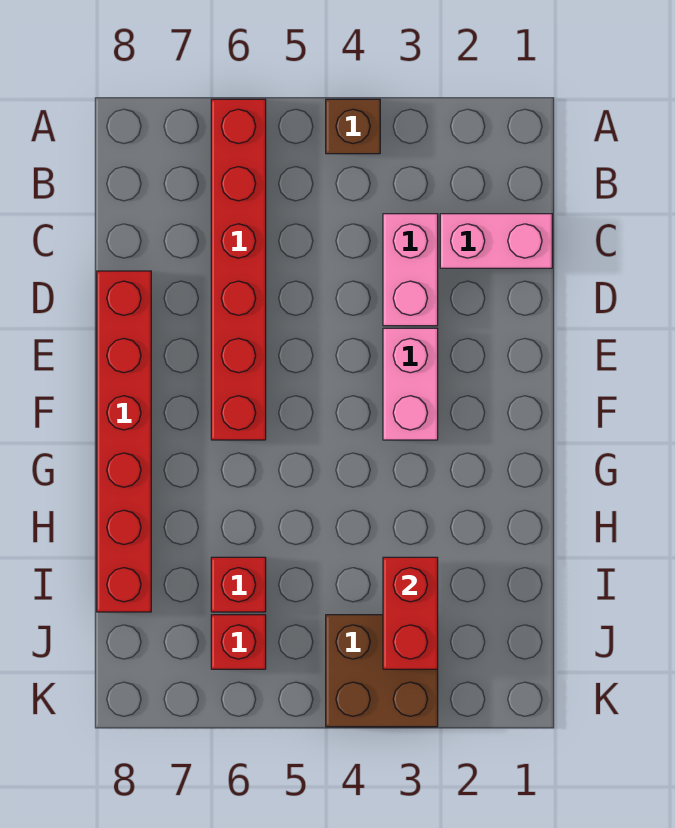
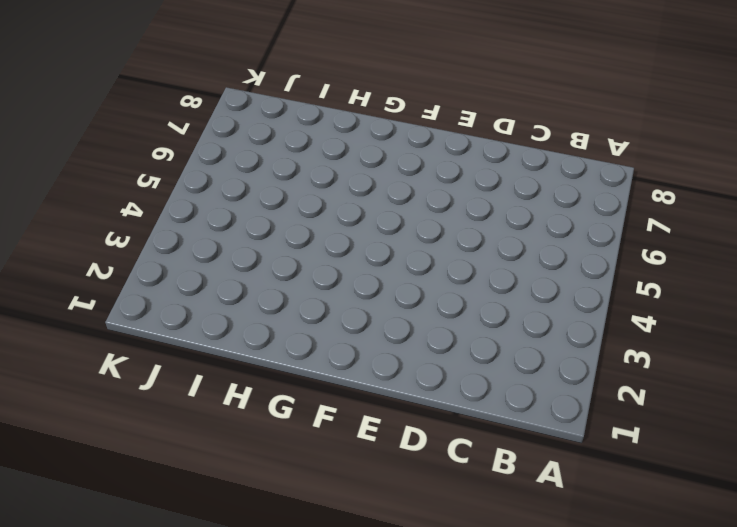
none -> brown brick A4 level 1
none -> red brick A6:F6 level 1

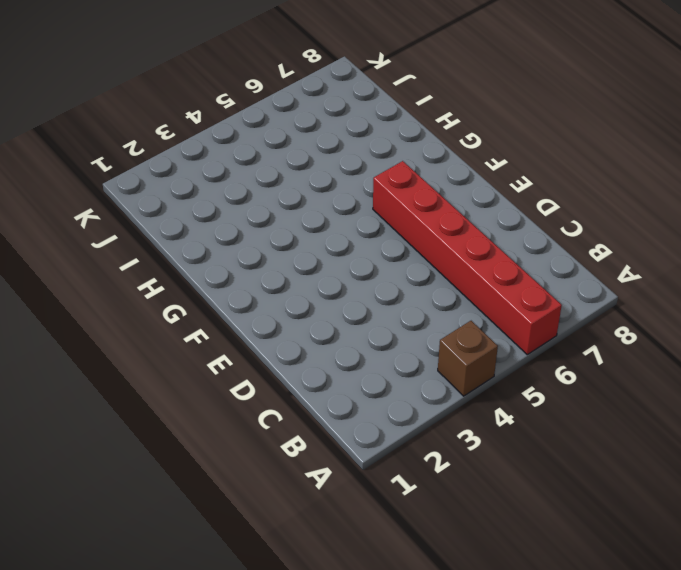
none -> pink brick C1:C2 level 1
none -> pink brick C3:D3 level 1

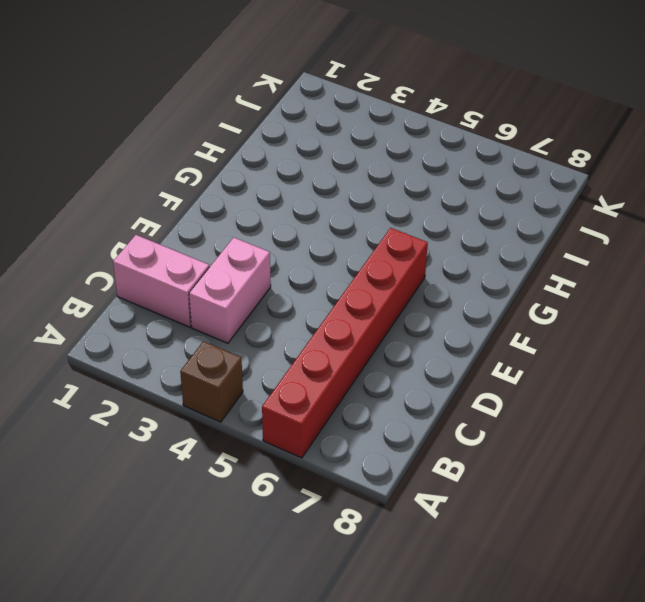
none -> red brick D8:I8 level 1
none -> pink brick E3:F3 level 1

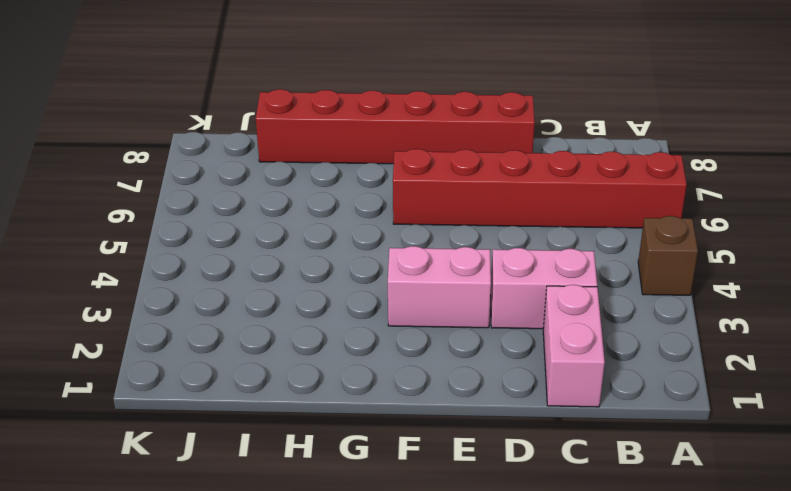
none -> red brick I6 level 1
none -> brown brick J3:K4 level 1

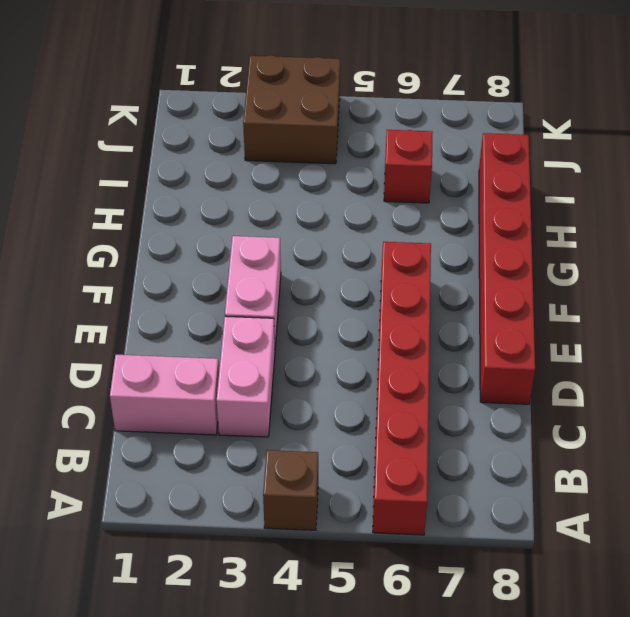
none -> red brick J6 level 1
none -> red brick I3:J3 level 2

